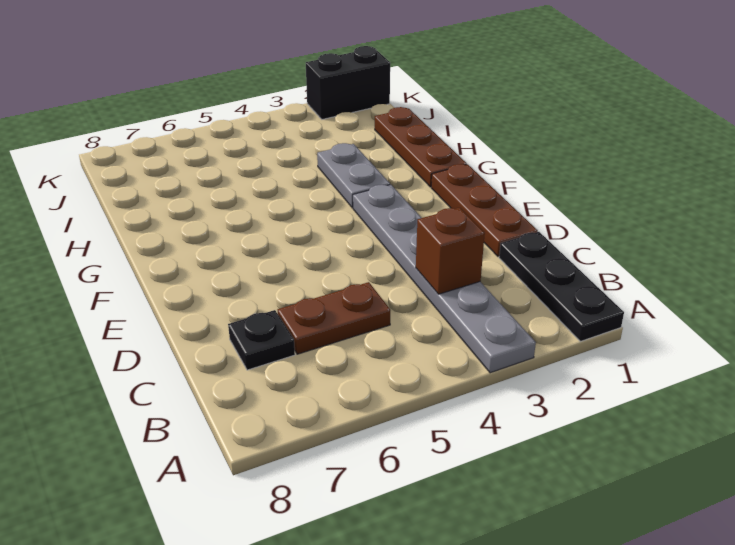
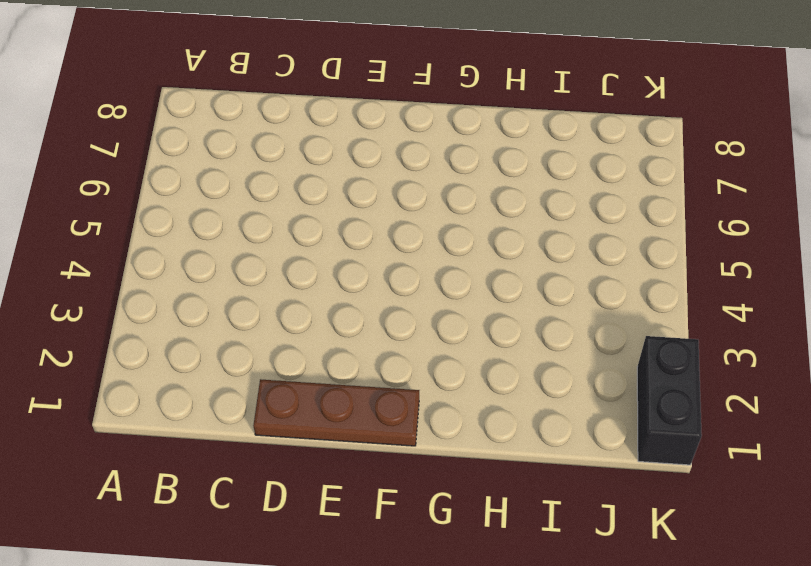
none -> black plate A1:C1 level 1
none -> grey plate A3:F3 level 1

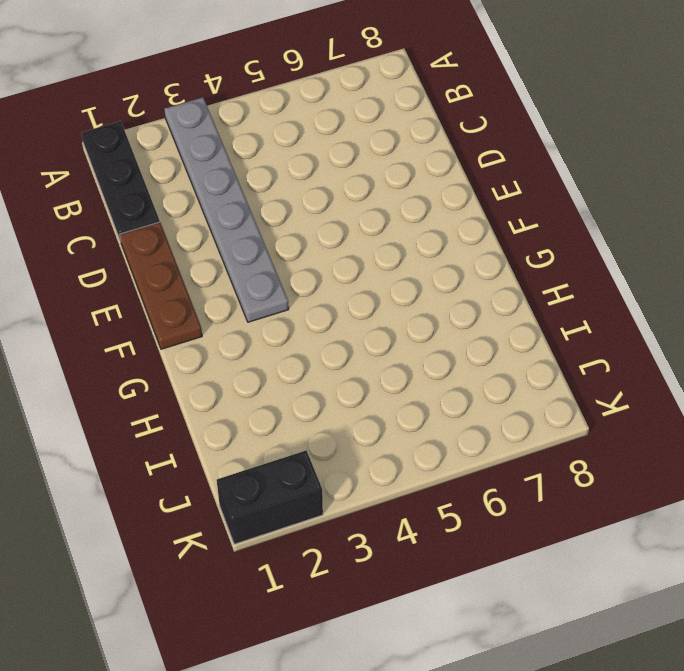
none -> brown plate C5:C6 level 1
none -> black plate C7 level 1

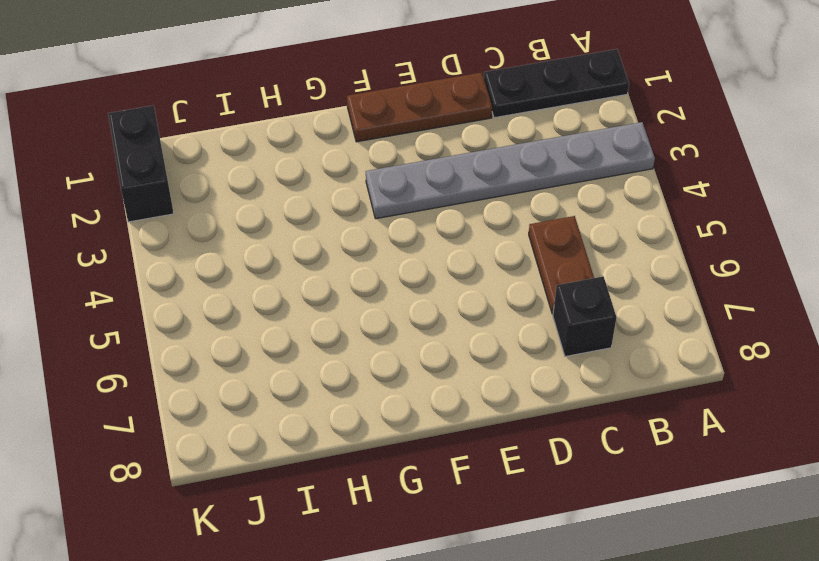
black brick C7 level 1 -> black plate C7 level 1
none -> brown plate G1:I1 level 1
none -> grey plate G3:H3 level 1

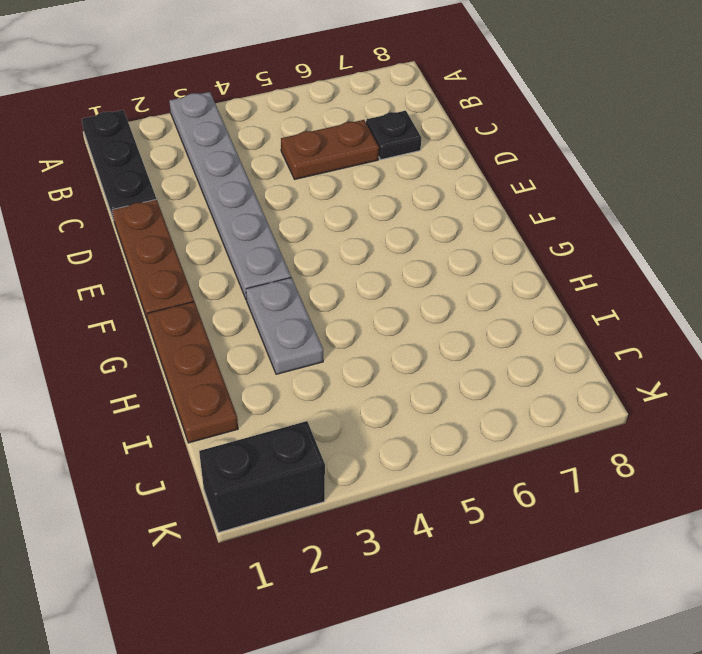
none -> brown brick C3 level 2

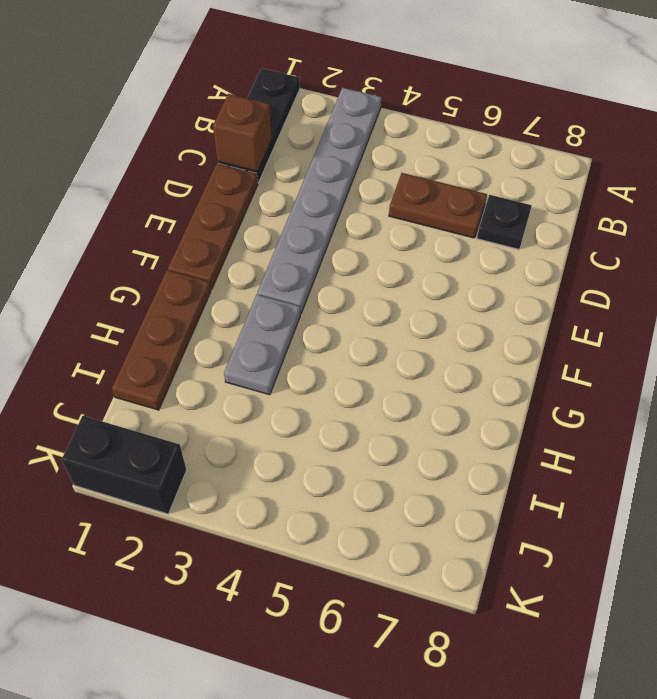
brown brick C1 level 2 -> brown brick C3 level 2

